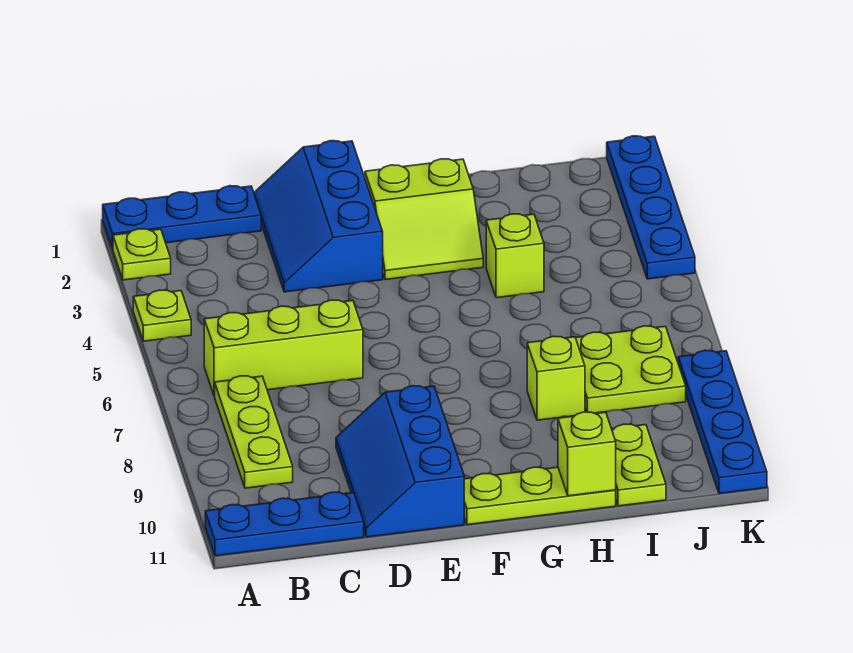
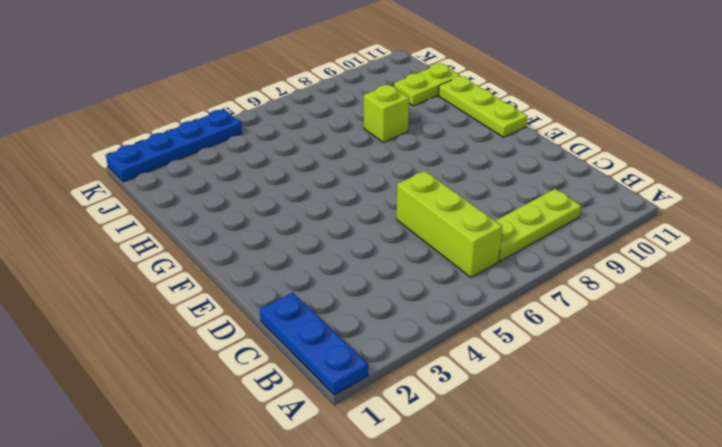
none -> lime plate A2 level 1
none -> lime plate A4 level 1
none -> blue plate A11:C11 level 1

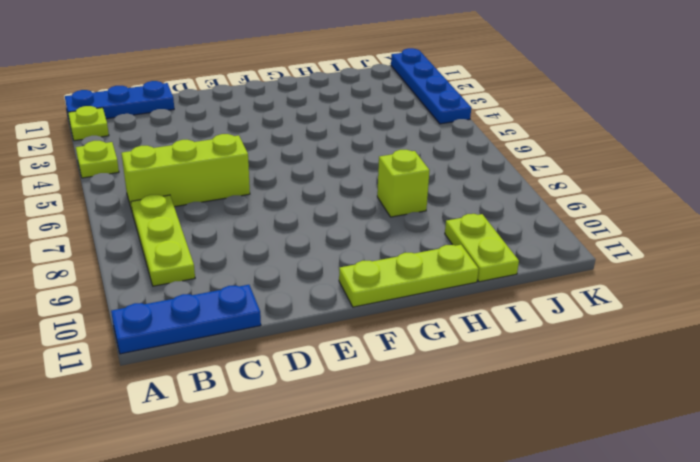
none -> blue slope D1:E3 level 1 top E
none -> blue slope D9:E11 level 1 top E
none -> lime slope F2:G3 level 1 top 2

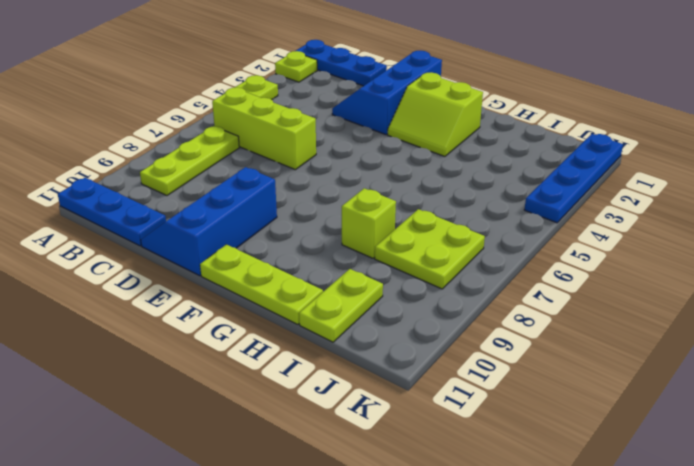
none -> lime brick H4 level 1
none -> blue plate K8:K11 level 1
none -> lime brick H11 level 2

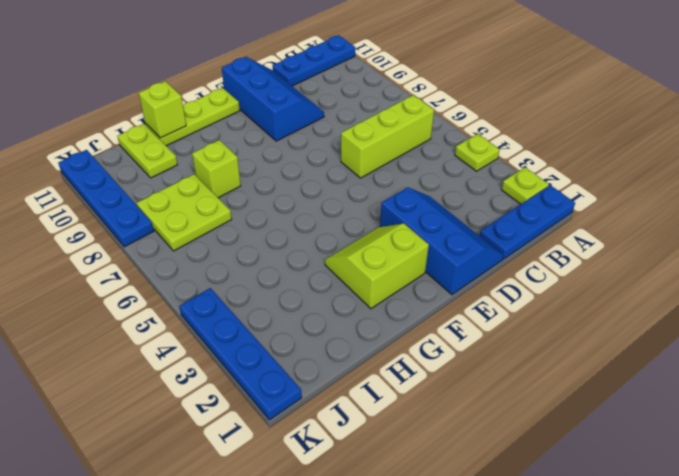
none -> lime plate B7:B9 level 1
none -> lime brick H4 level 1

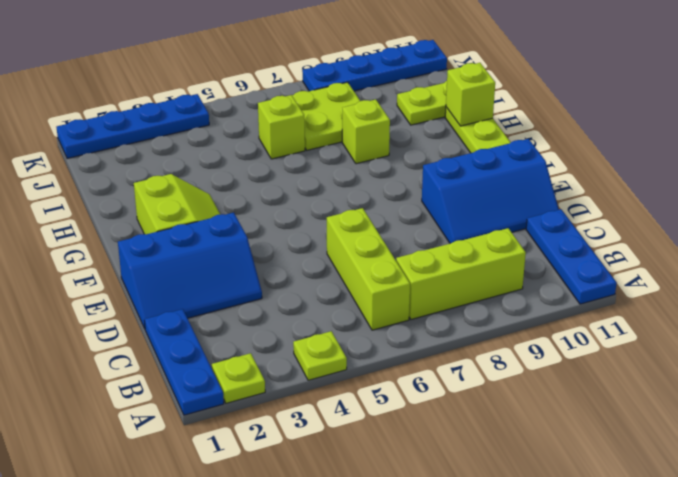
lime brick B7:B9 level 1 -> lime plate B7:B9 level 1
lime brick I6 level 1 -> lime brick H4 level 1

